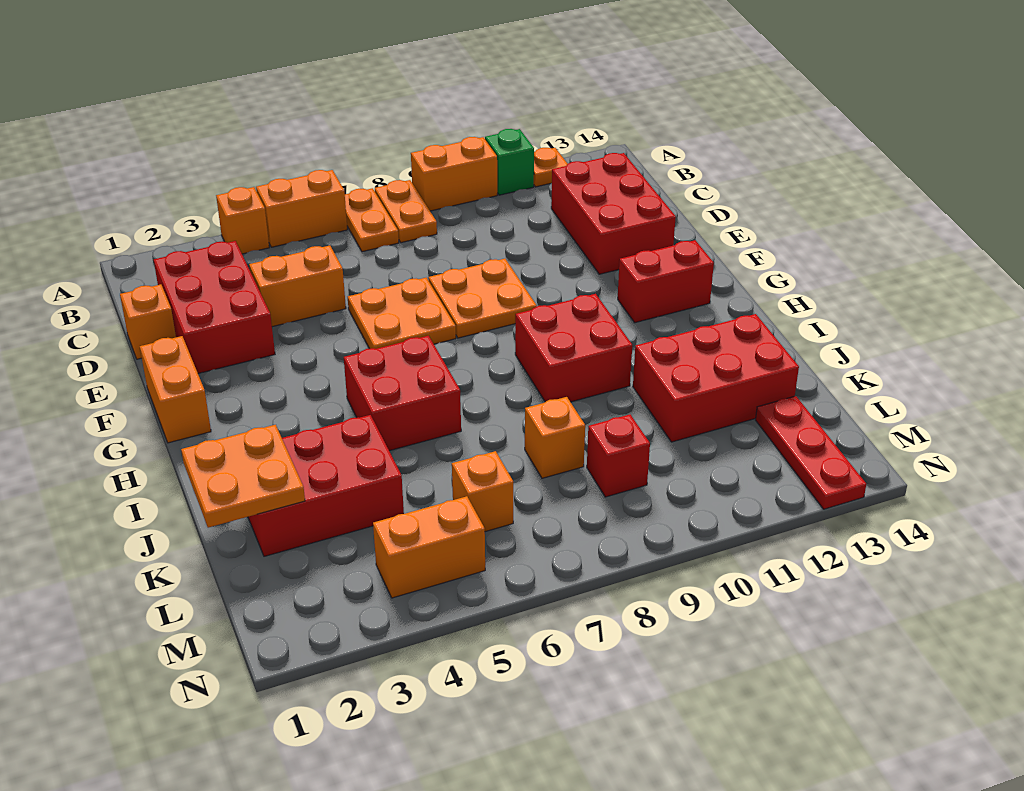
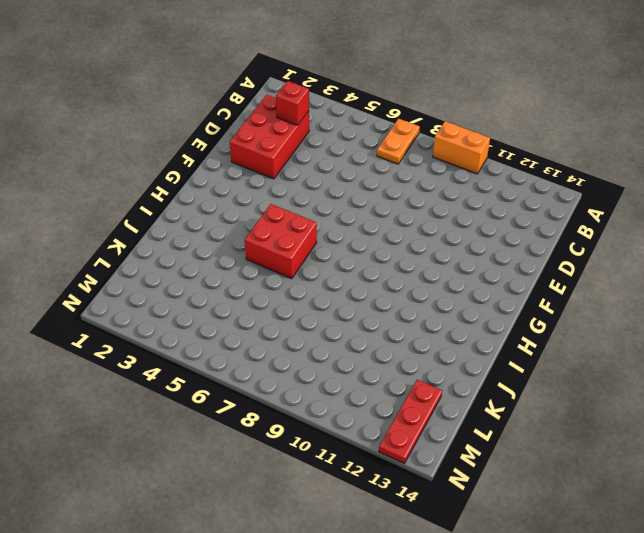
red brick C3 level 2 -> red brick L9 level 1
none -> orange brick A4 level 1
none -> orange brick A5:A6 level 1
none -> orange plate A8:B8 level 1

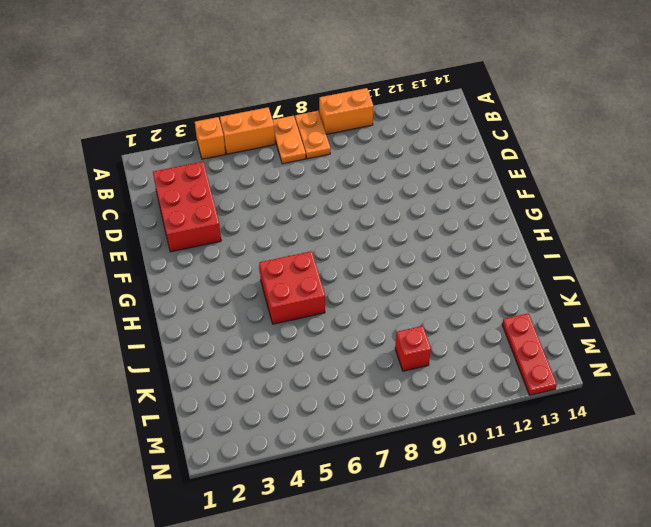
none -> green brick A11 level 1
none -> orange plate A12 level 1
none -> red brick C12:E13 level 1

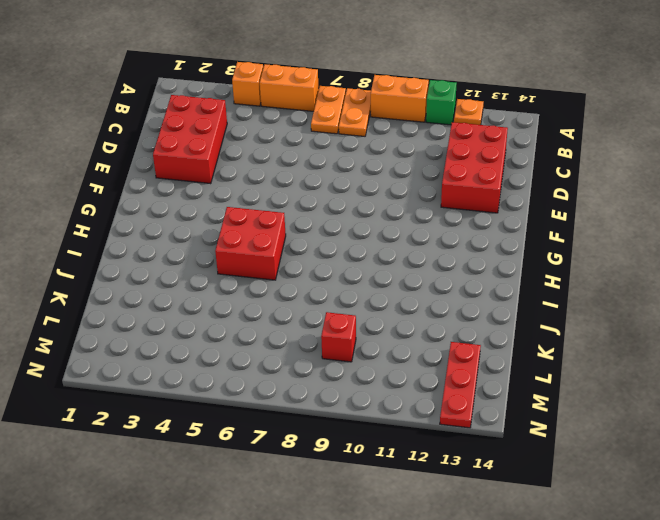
none -> orange brick D1 level 1
none -> orange brick D4:D5 level 1
none -> orange plate E6:F7 level 1

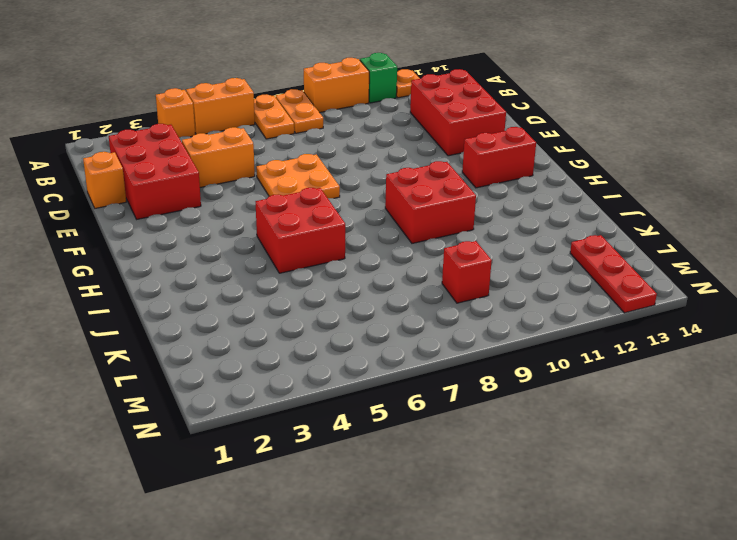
none -> orange plate E8:F9 level 1
none -> orange brick F1:G1 level 1
none -> red brick J2:K4 level 1

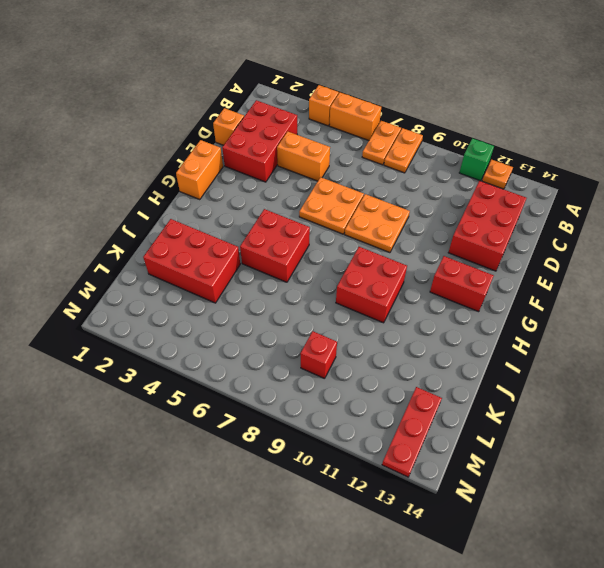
none -> orange brick A9:A10 level 1
none -> red brick J11:K13 level 1
none -> orange brick K8 level 1

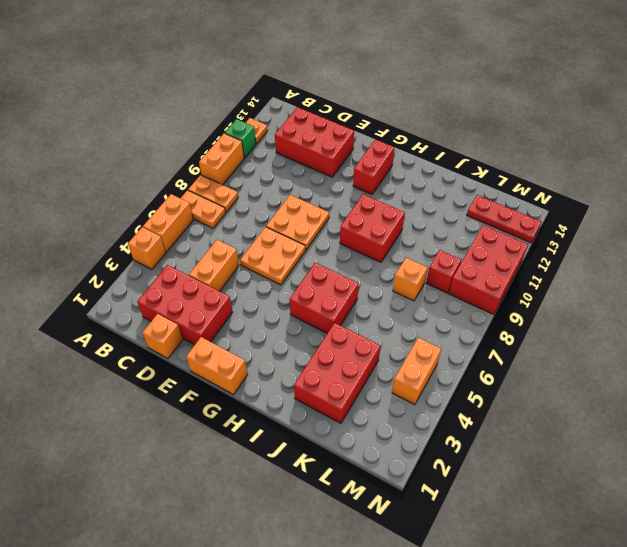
red brick M9:N11 level 1 -> red brick J11:K13 level 1
none -> orange brick L6 level 1
none -> orange plate J1:K2 level 2

